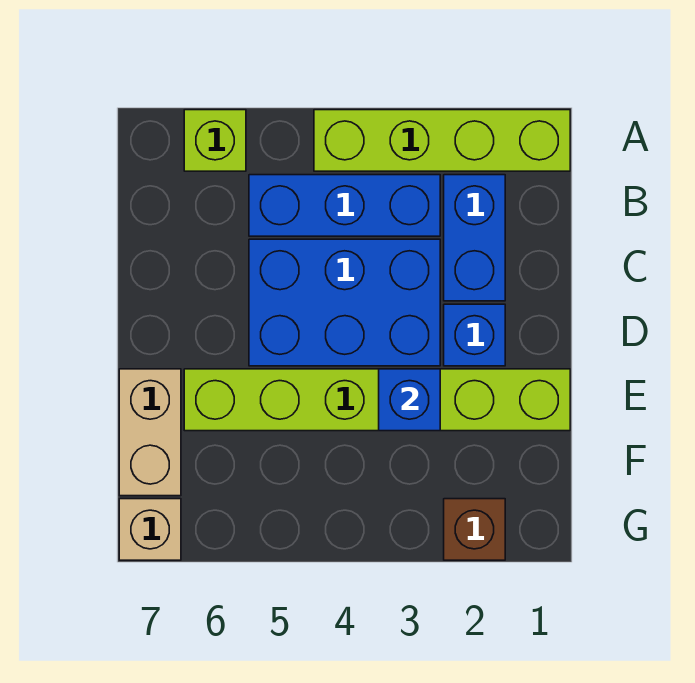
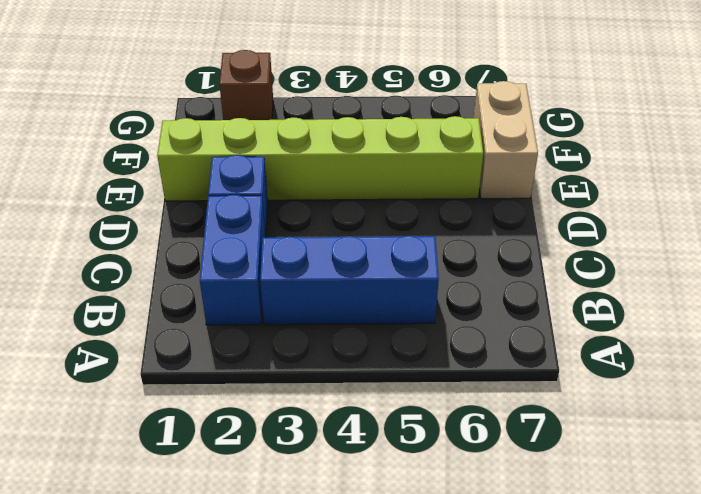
none -> lime brick A1:A4 level 1
none -> lime brick A6 level 1

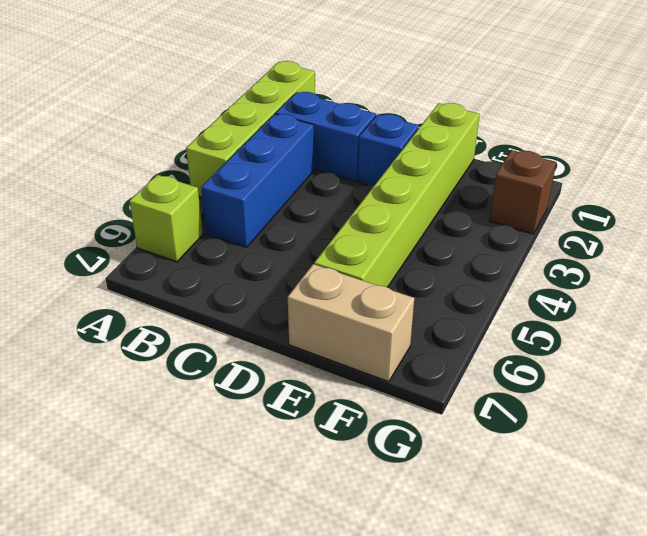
none -> blue brick C3:D5 level 1
none -> tan brick G7 level 1

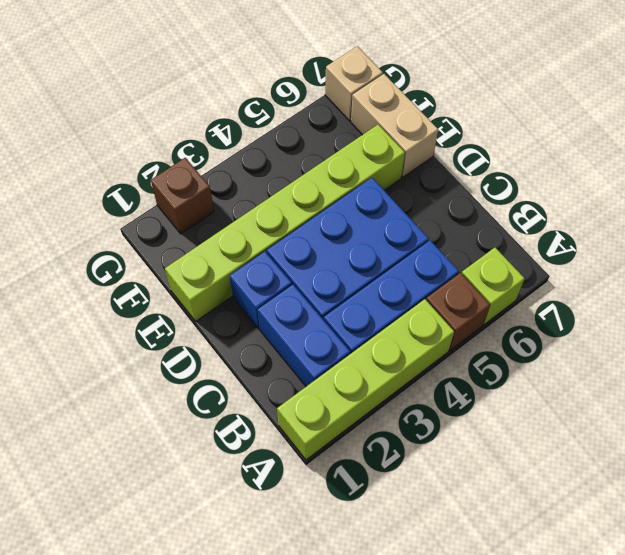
brown brick A5 level 1 -> none
none -> blue brick E3 level 2

